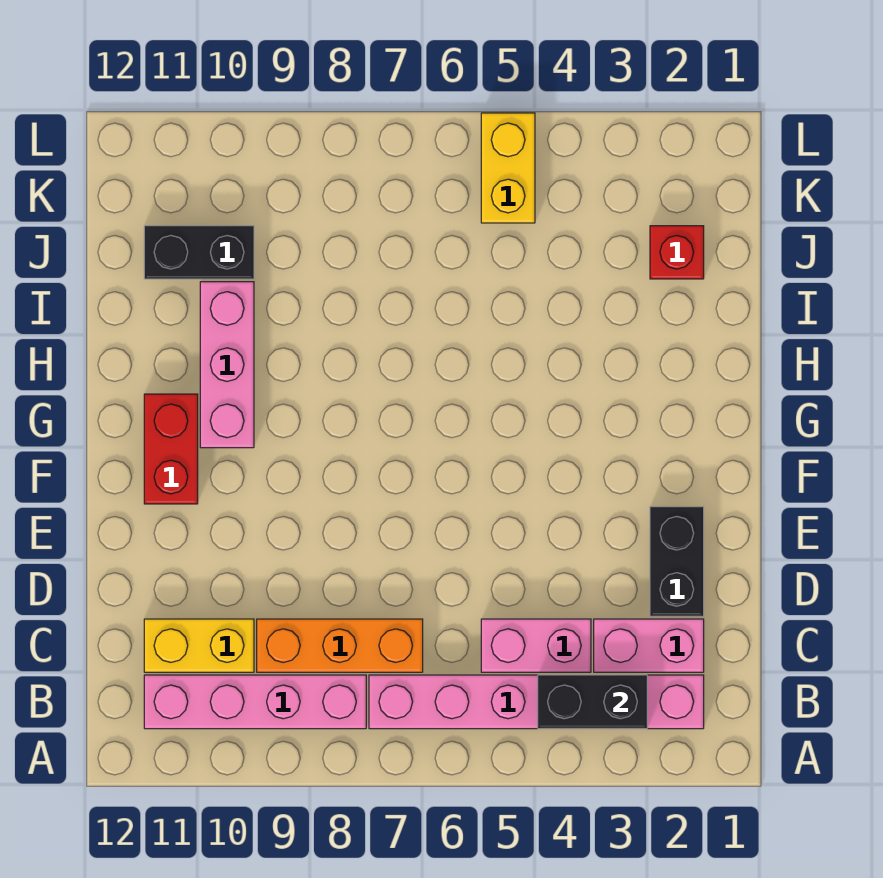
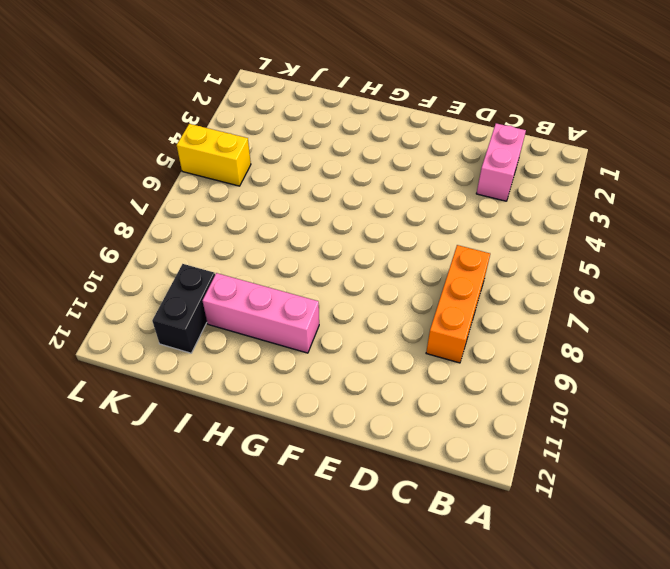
none -> pink brick B2:B7 level 1
none -> pink brick B8:B11 level 1
none -> pink brick C4:C5 level 1

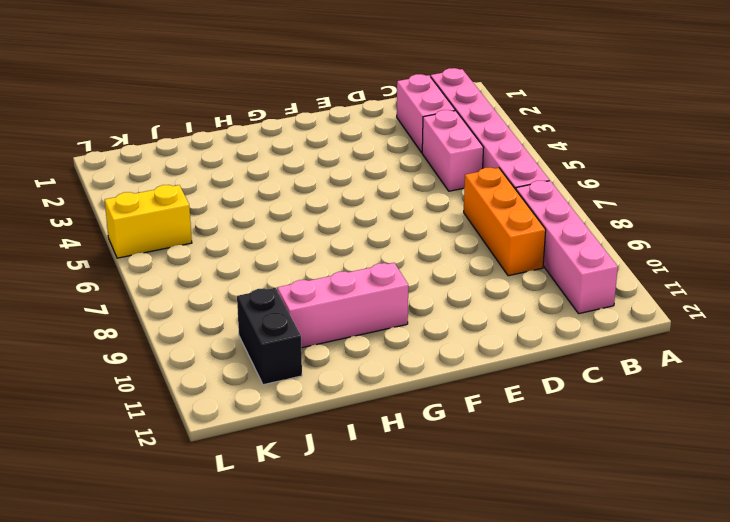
none -> yellow brick C10:C11 level 1
none -> black brick D2:E2 level 1
none -> red brick F11:G11 level 1

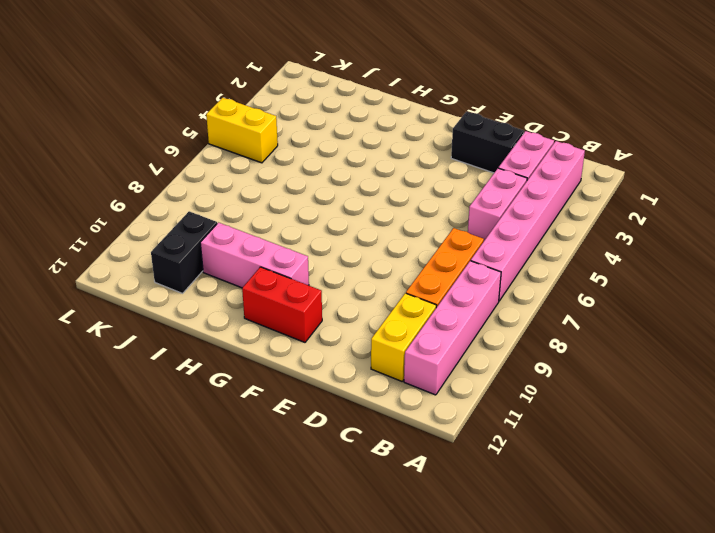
none -> red brick J2 level 1
none -> black brick B3:B4 level 2

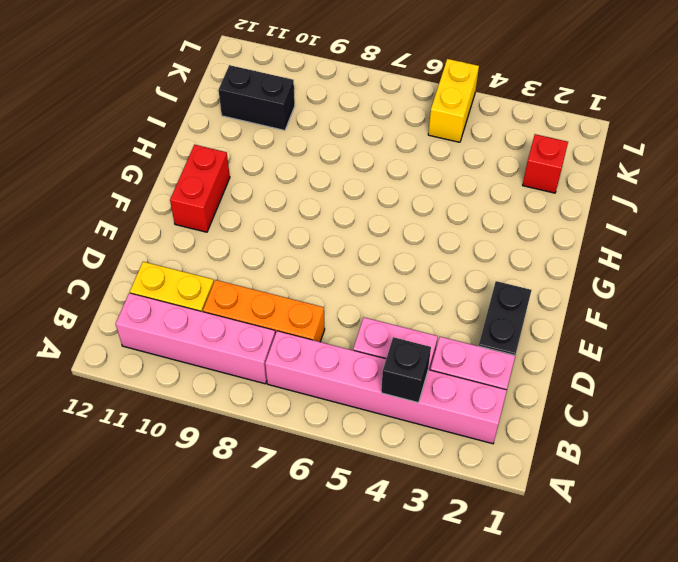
black brick B4 level 2 -> black brick B3:B4 level 2
none -> pink brick G10:I10 level 1

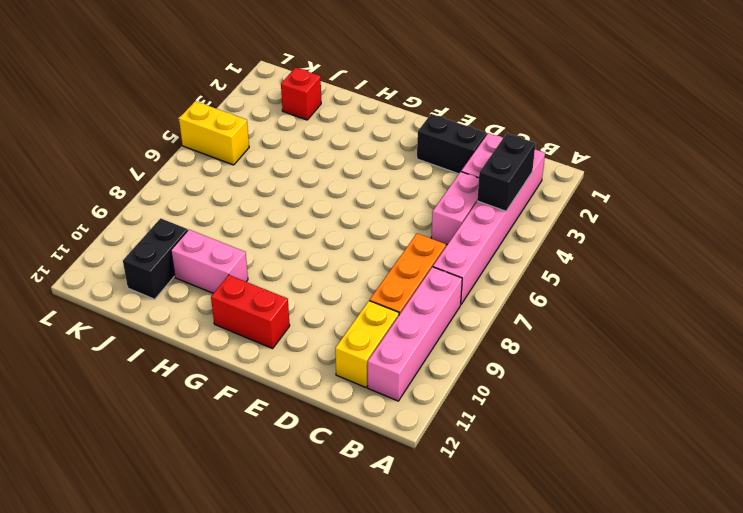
pink brick H10:I10 level 1 -> pink brick G10:I10 level 1

